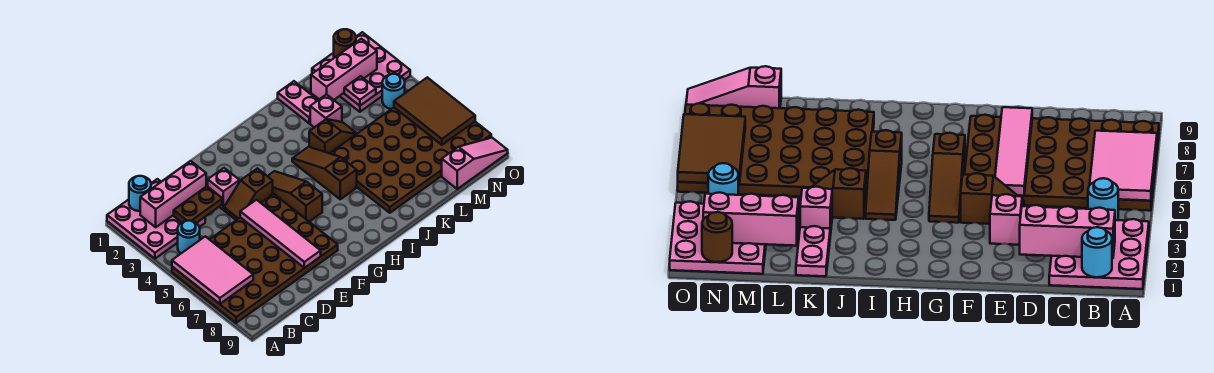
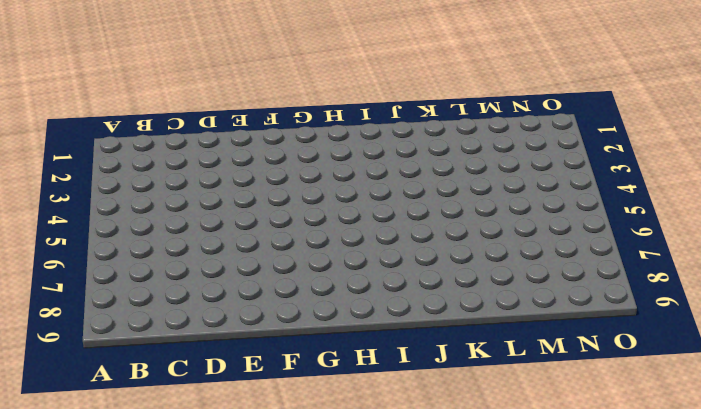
none -> pink plate A1:C3 level 1
none -> brown plate A5:F8 level 1
none -> cyan round brick B4 level 1

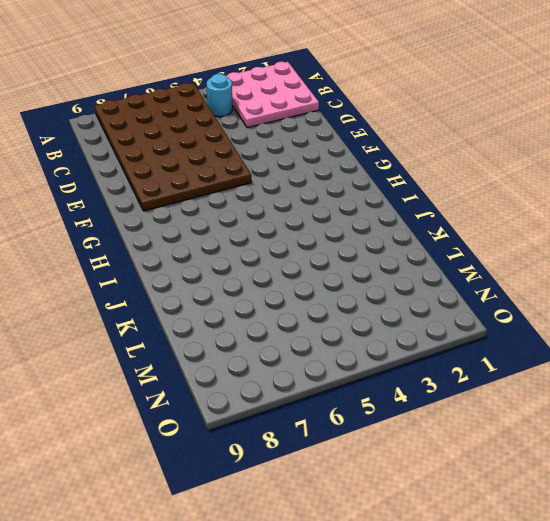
none -> pink brick E3 level 1
none -> brown slope E4:F4 level 1 top F
none -> brown slope G4:G6 level 1 top 6

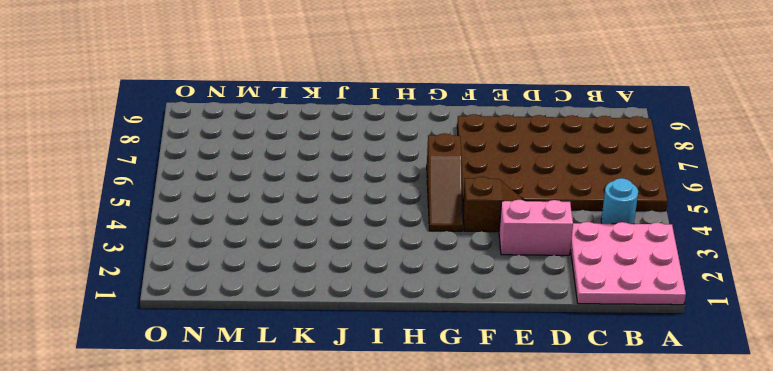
pink brick D3:E3 level 1 -> pink brick E3 level 1
none -> brown slope I4:I6 level 1 top 6
none -> brown slope J4:K4 level 1 top J
none -> brown plate J5:O8 level 1

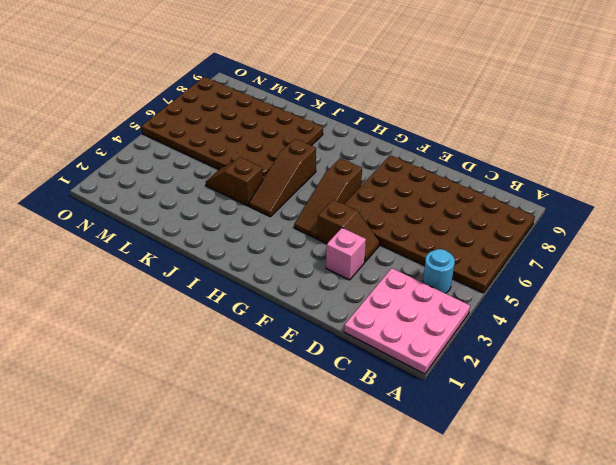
none -> pink plate K1:K2 level 1
none -> pink brick K3 level 1
none -> pink plate M1:O3 level 1

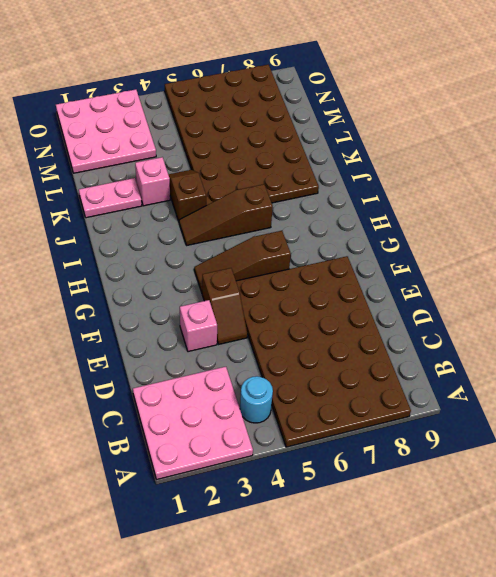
none -> pink slope M9:O9 level 1 top M
none -> cyan round brick N4 level 1
none -> pink tile A5:B7 level 2

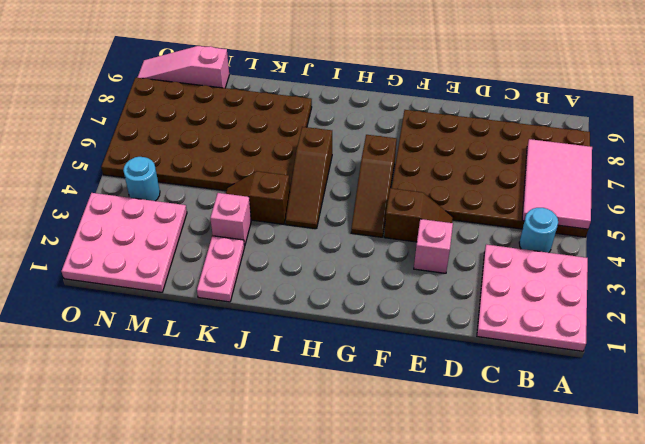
none -> cyan round brick B1 level 2
none -> pink brick B2:D2 level 2
none -> brown plate C3:D3 level 2

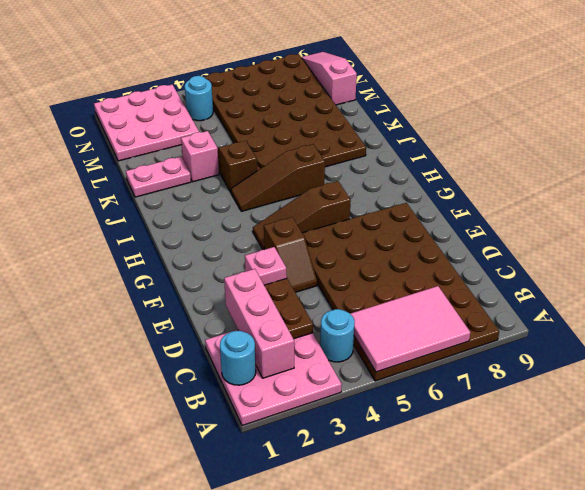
none -> pink tile E5:E8 level 2
none -> pink brick L2:N2 level 2
none -> pink plate M3 level 2

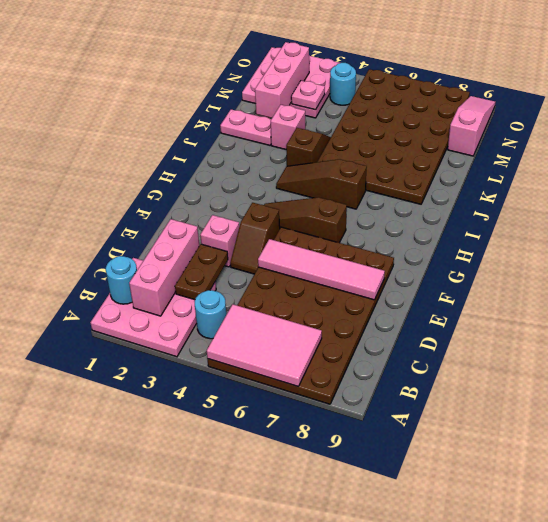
none -> brown round brick N1 level 2
none -> brown tile N5:O7 level 2

